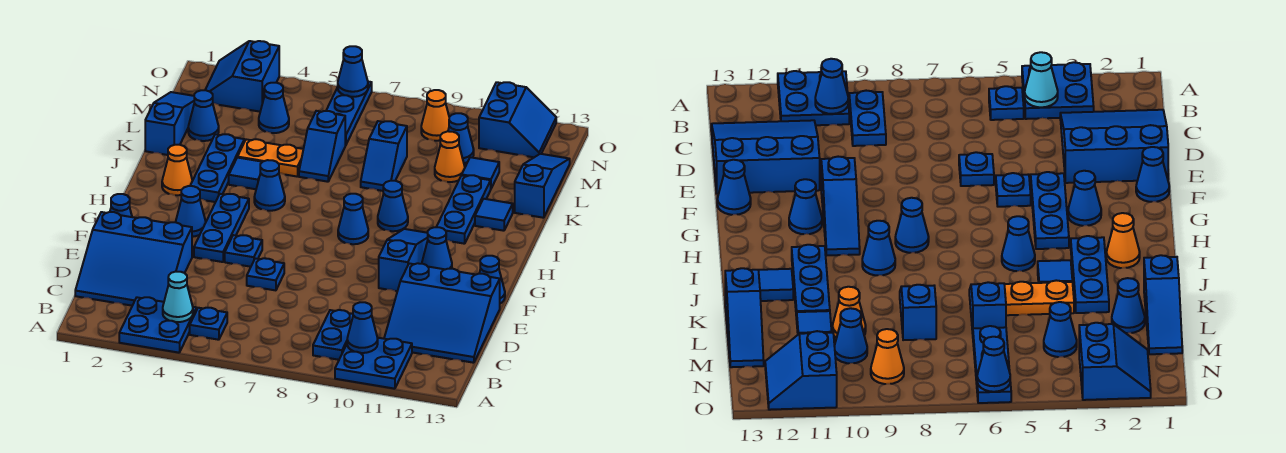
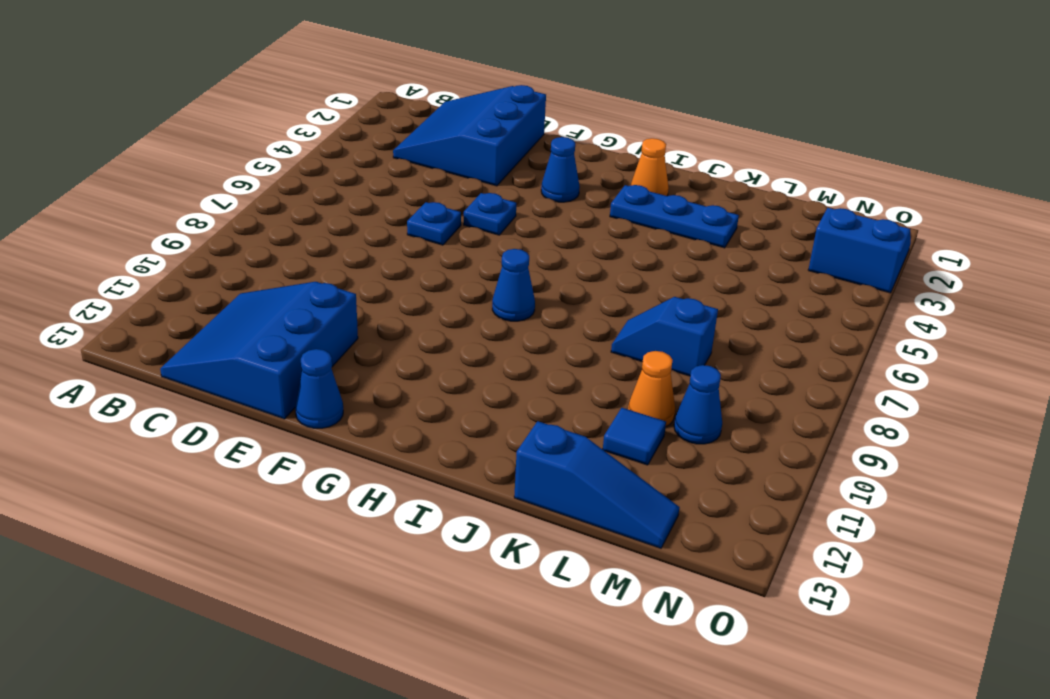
none -> blue plate A3:B4 level 1
none -> blue plate A10:B11 level 1
none -> blue plate B5 level 1
none -> blue plate B9:C9 level 1

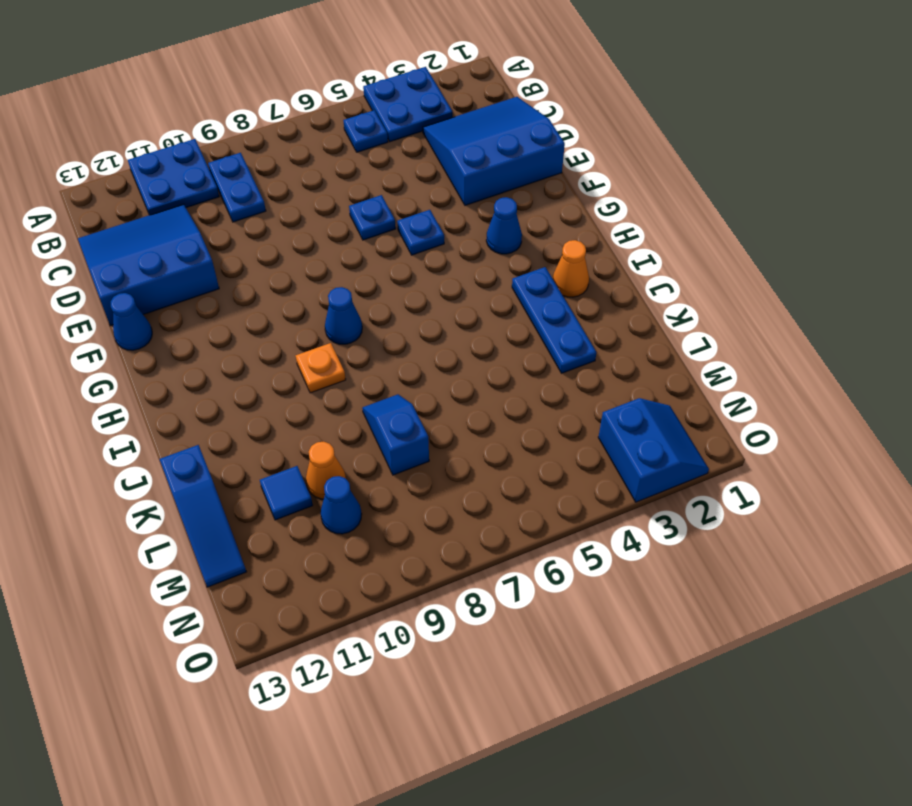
orange plate I9 level 1 -> blue cone I9 level 1
none -> blue cone F1 level 1
none -> blue plate F4:H4 level 1
none -> blue slope F10:H10 level 1 top F
none -> blue cone G11 level 1

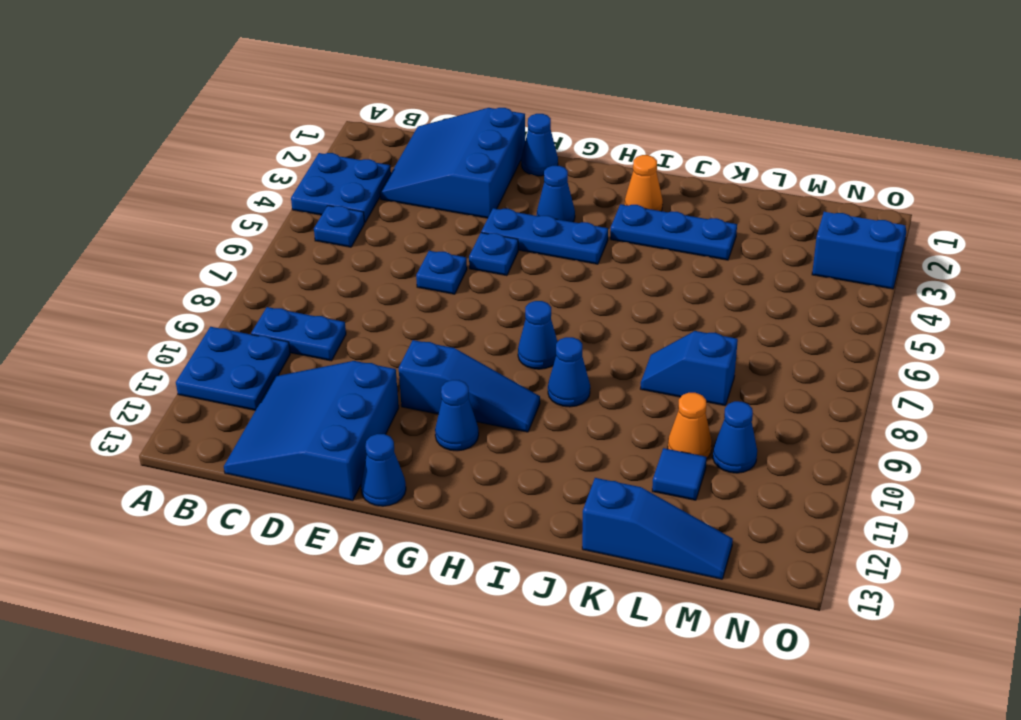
none -> blue cone I5 level 1
none -> blue plate I11:K11 level 1
none -> blue tile J4 level 1
none -> blue tile J12 level 1

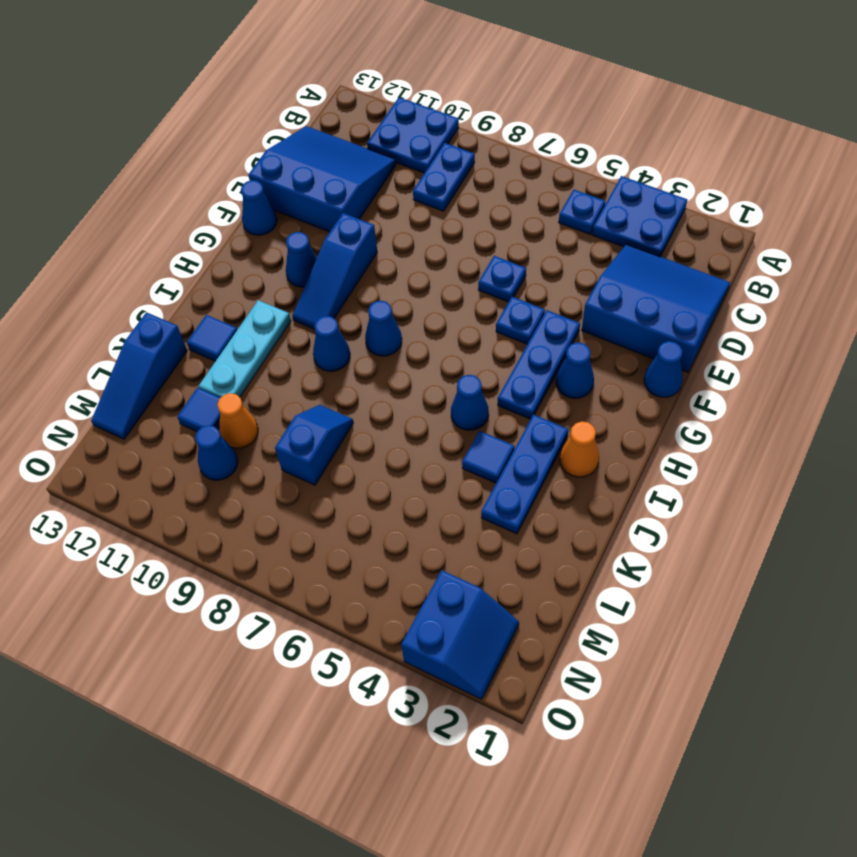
cyan plate I11:K11 level 1 -> blue plate I11:K11 level 1
none -> blue slope K1:M1 level 1 top K
none -> orange plate K4:K5 level 1
none -> blue slope K6:L6 level 1 top L
none -> blue cone L2 level 1

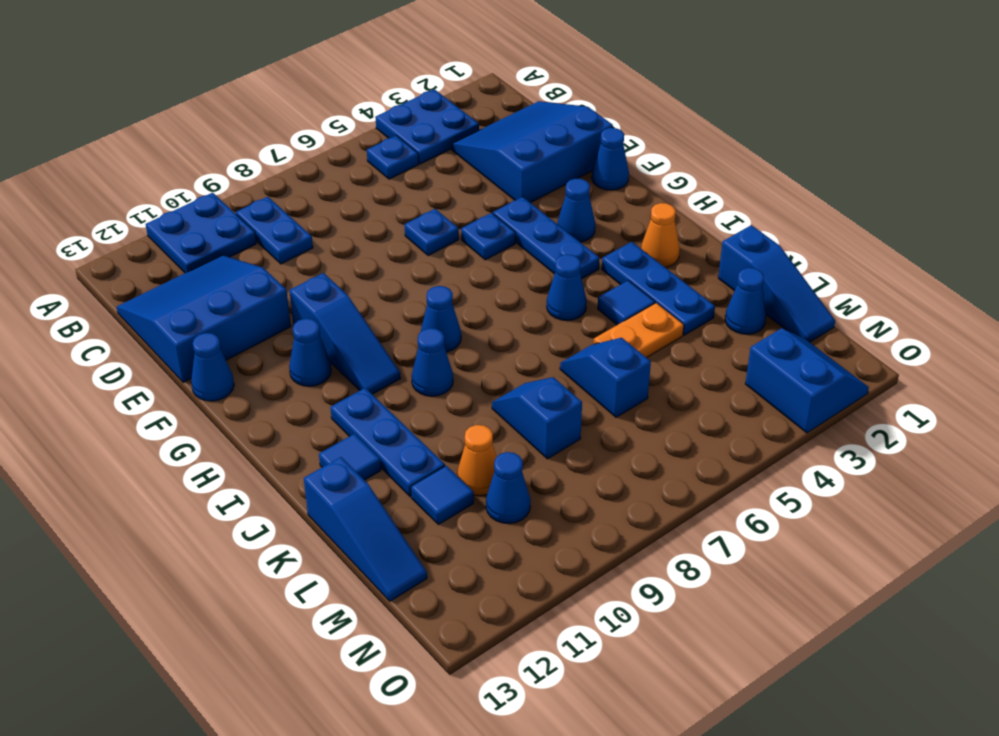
none -> blue cone M4 level 1
none -> blue plate M6:O6 level 1
none -> orange cone N9 level 1
none -> blue slope N11:O12 level 1 top 11

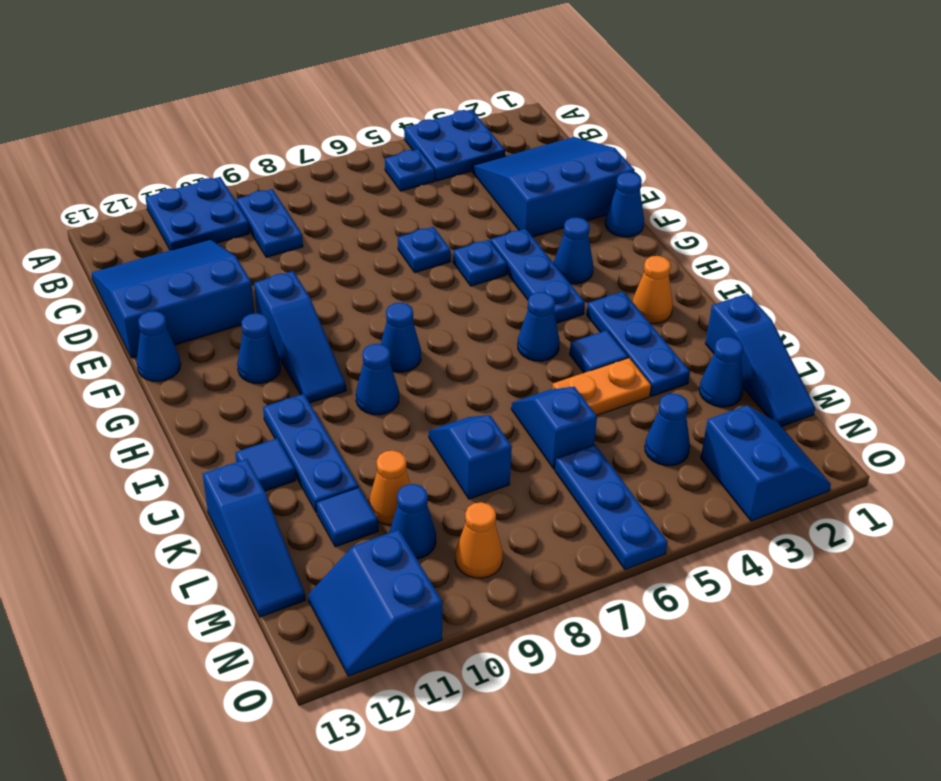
none -> cyan cone B4 level 2
none -> blue cone B10 level 2
none -> blue cone O6 level 2

